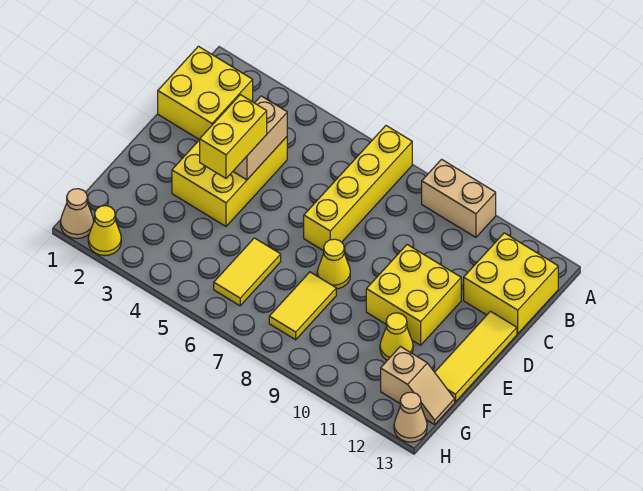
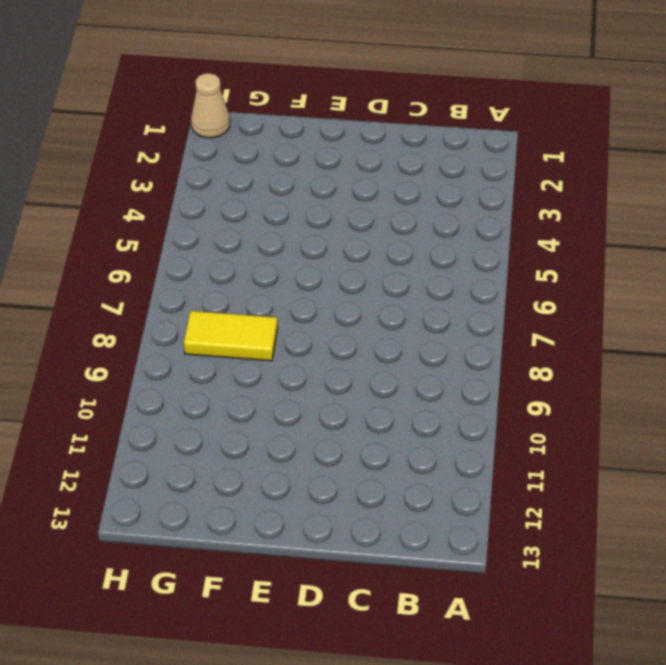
none -> yellow brick A7:D7 level 1
none -> tan brick A9:A10 level 1
none -> yellow brick B1:C2 level 1

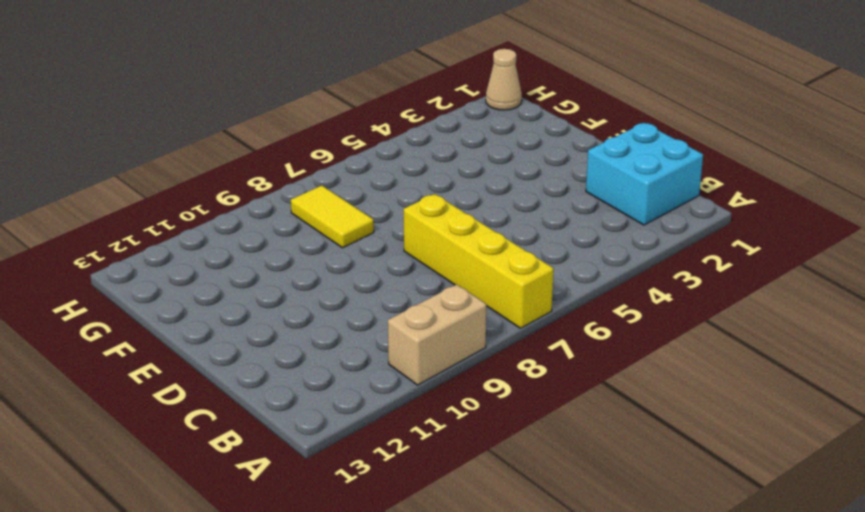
cyan brick B1:C2 level 1 -> yellow brick B1:C2 level 1
none -> yellow brick B12:C13 level 1
none -> yellow brick C3:E4 level 1
none -> yellow brick D10:E11 level 1

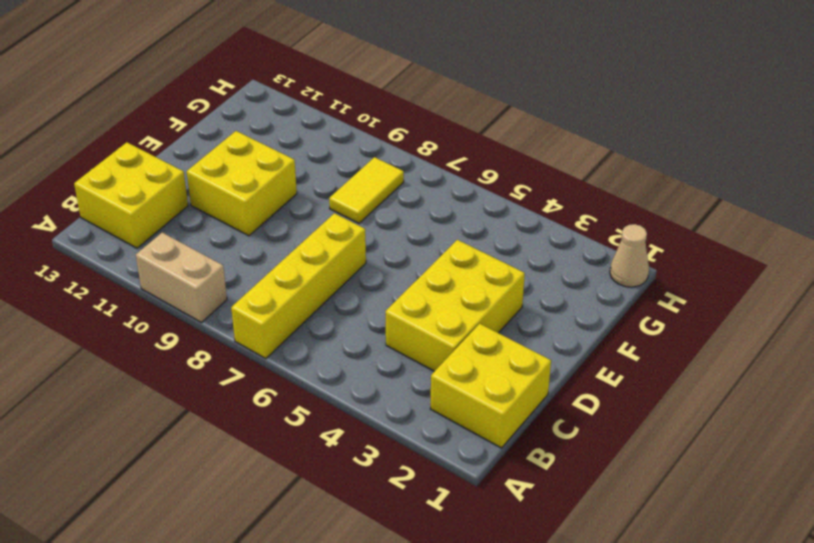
none -> yellow tile D13:F13 level 1
none -> yellow cone E8 level 1
none -> yellow tile F6:G6 level 1

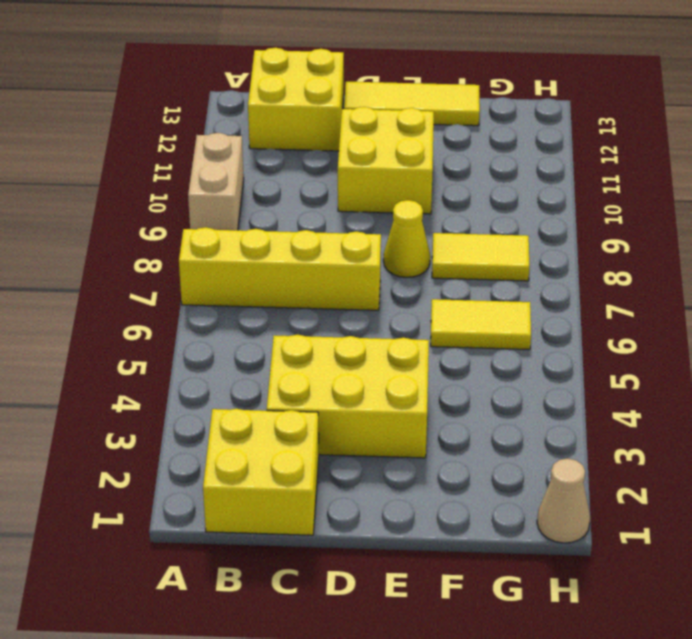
none -> yellow cone F11 level 1
none -> tan slope G12:G13 level 1 top 12
none -> yellow cone H2 level 1

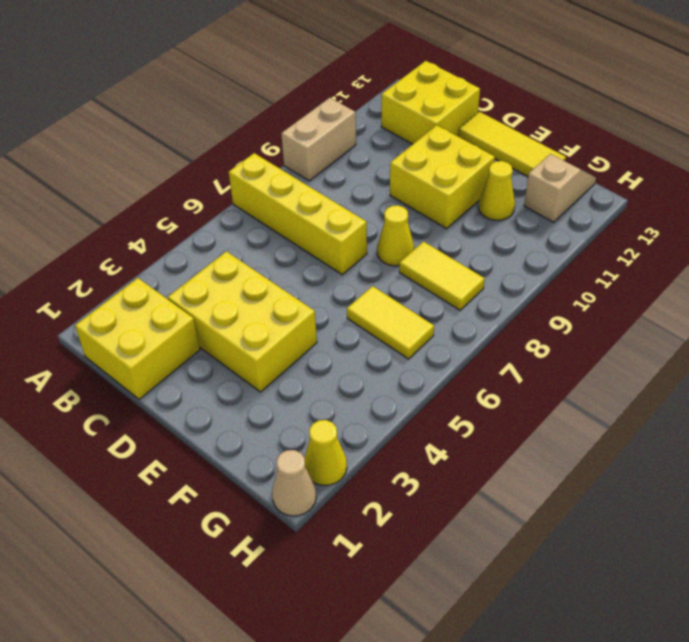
none -> tan cone H13 level 1
none -> tan brick C4:D4 level 2
none -> yellow brick D4:E4 level 3

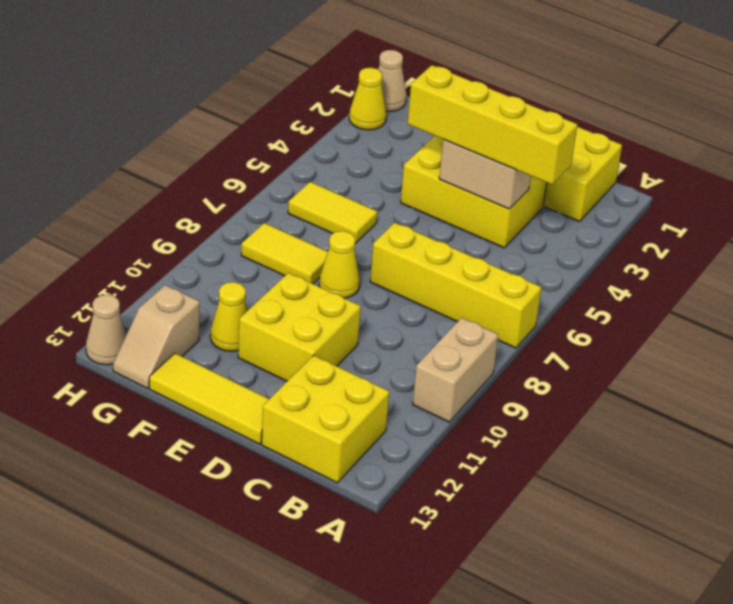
yellow brick B4:E4 level 3 -> yellow brick D4:E4 level 3

